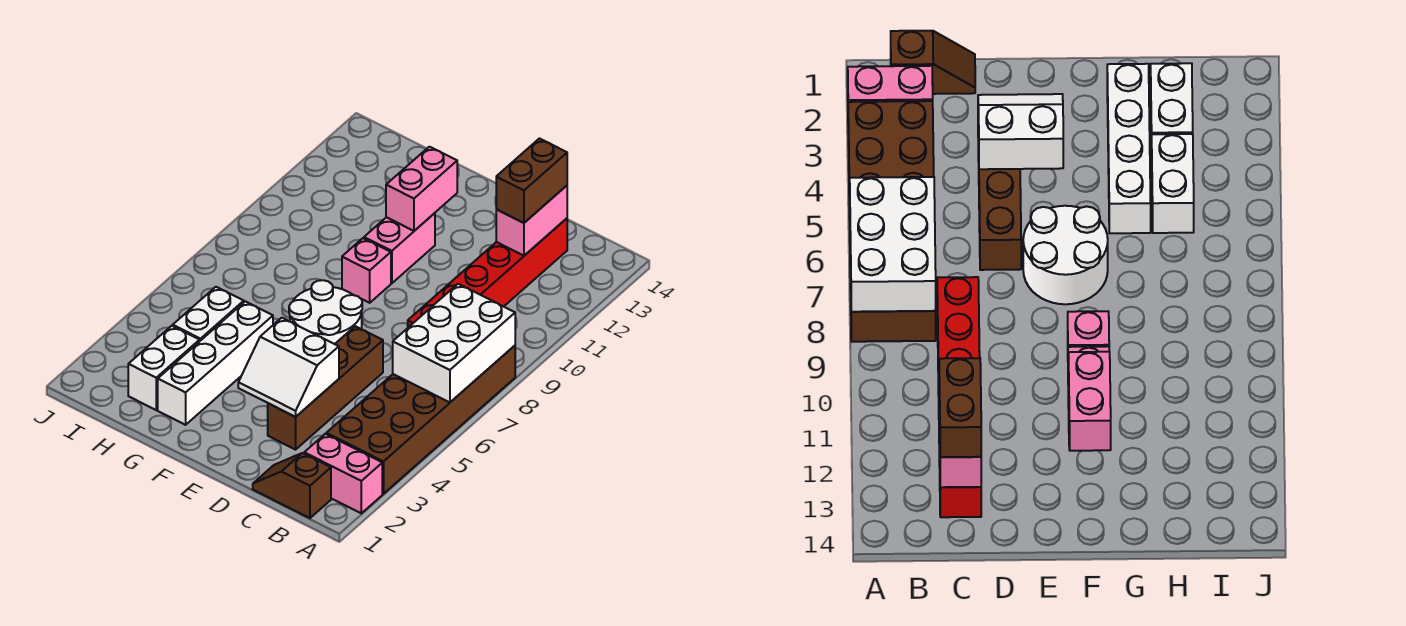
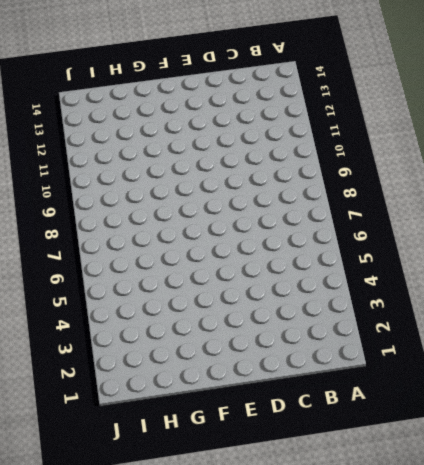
none -> pink brick A2:B2 level 1
none -> brown brick A3:B8 level 1
none -> brown slope B1:C1 level 1 top B

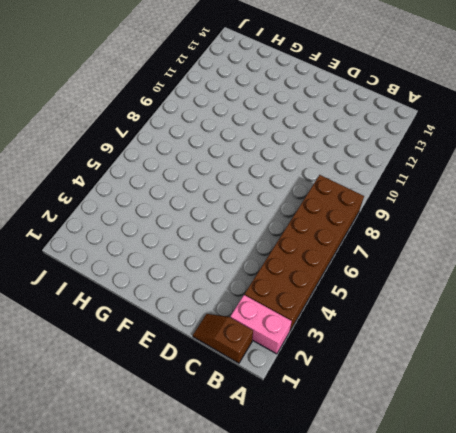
none -> red brick C8:C13 level 1
none -> brown brick D3:D6 level 1
none -> white round brick E6:F7 level 1

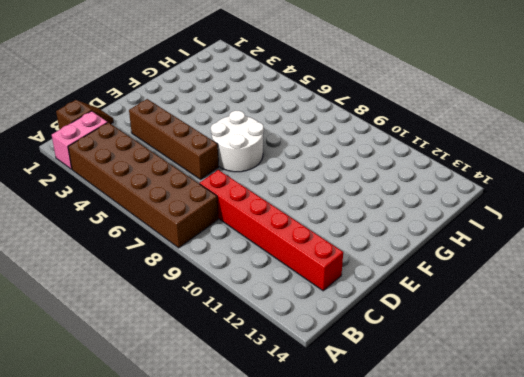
none -> pink brick F9 level 1
none -> pink brick F10:F11 level 1
none -> white brick G2:G5 level 1

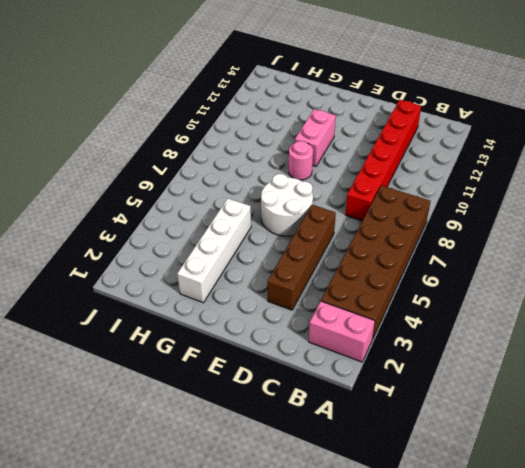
pink round brick F9 level 1 -> pink brick F9 level 1
none -> brown slope B1:C1 level 1 top B
none -> white brick H2:H3 level 1
none -> white brick H4:H5 level 1

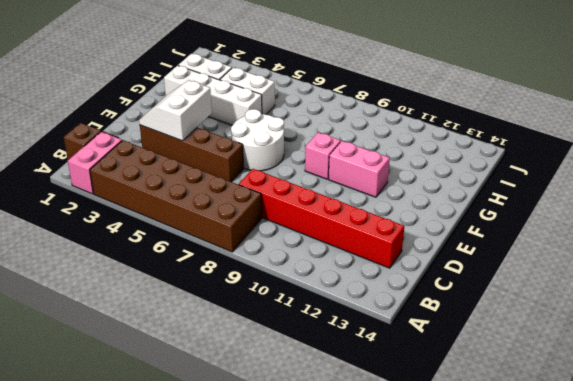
none -> white brick A6:B8 level 2
none -> pink brick C12:C13 level 2
none -> pink brick F11:F12 level 2

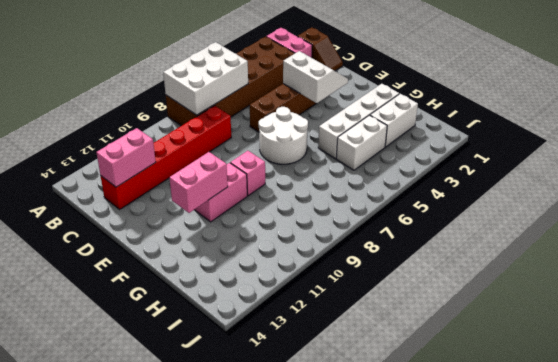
none -> brown brick C12:C13 level 3

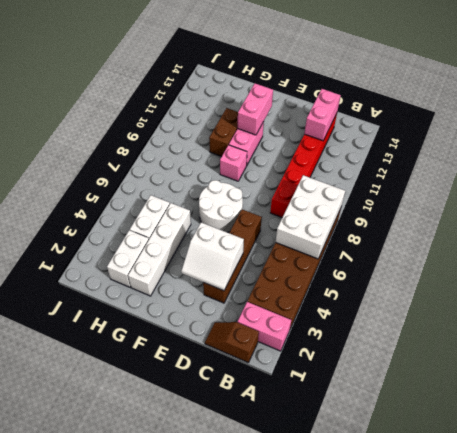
brown brick G10:G11 level 1 -> brown brick C12:C13 level 3

